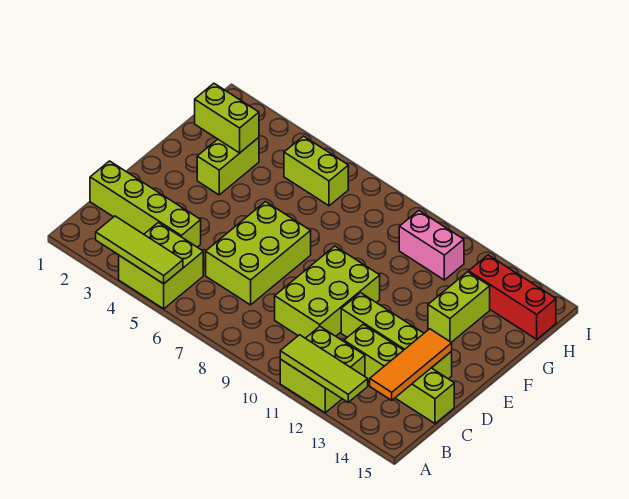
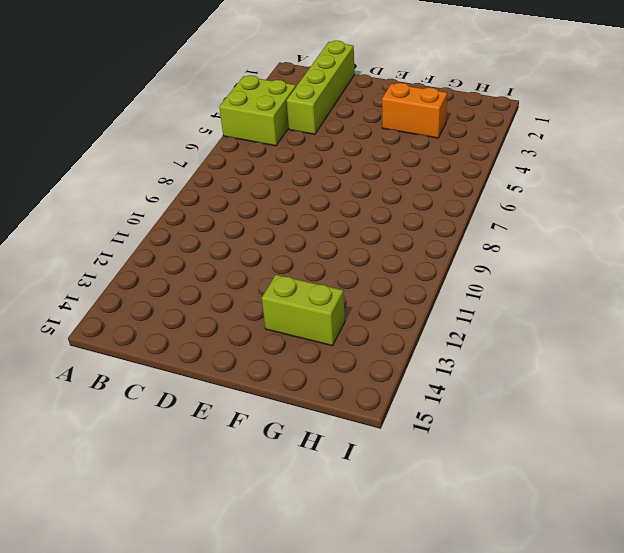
orange brick F3:G3 level 1 -> lime brick F3:G3 level 1
none -> lime brick A11:B12 level 1
none -> lime brick C6:E7 level 1
none -> lime brick C9:E10 level 1

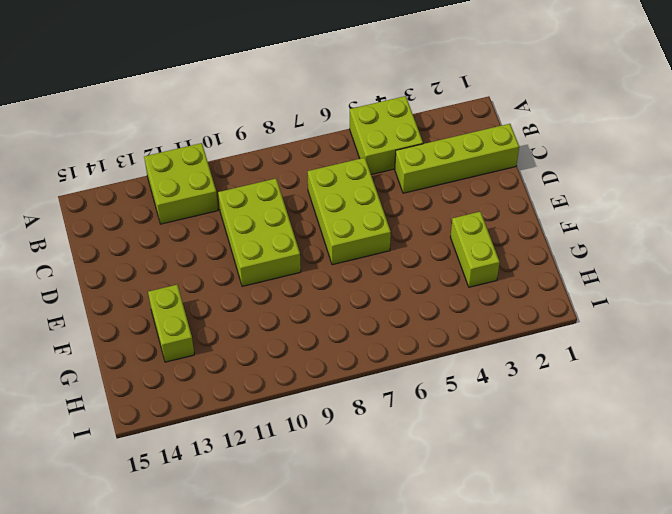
none -> lime brick C12:C15 level 1
none -> lime brick D11:D14 level 1
none -> lime brick H5:H6 level 1

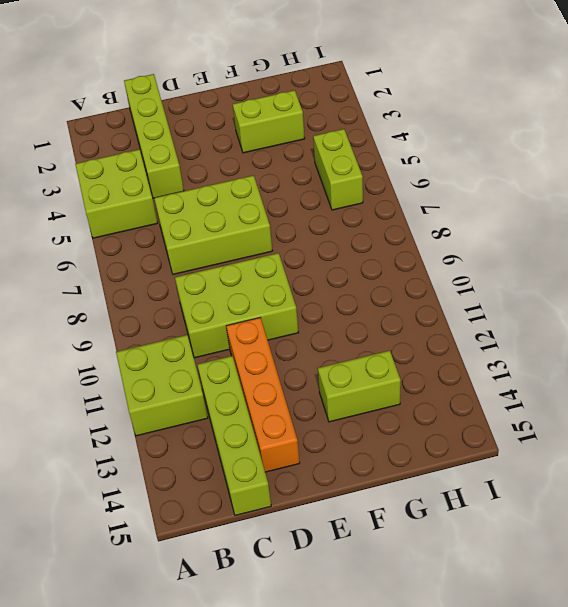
orange brick D11:D14 level 1 -> lime brick D11:D14 level 1
none -> pink brick H10:H11 level 1
none -> red brick H13:H15 level 1
none -> lime tile A3:A5 level 2

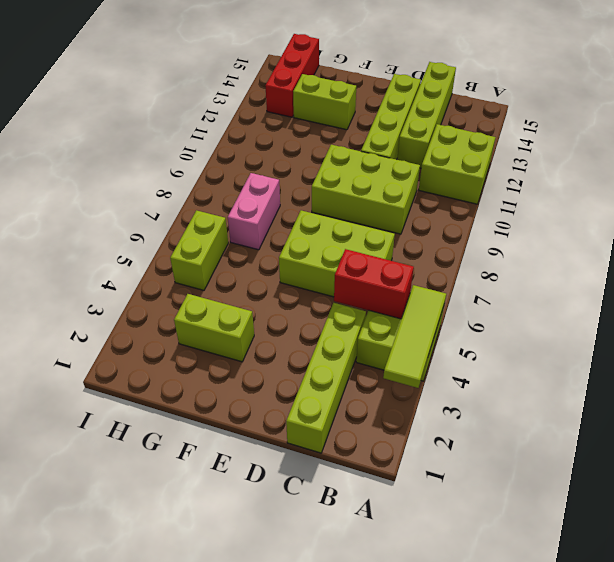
red brick B5:C5 level 2 -> none
pink brick G7:G8 level 1 -> pink brick H10:H11 level 1
none -> lime tile A11:A13 level 2
none -> orange tile B14:D14 level 2
none -> lime brick G2:G3 level 2

